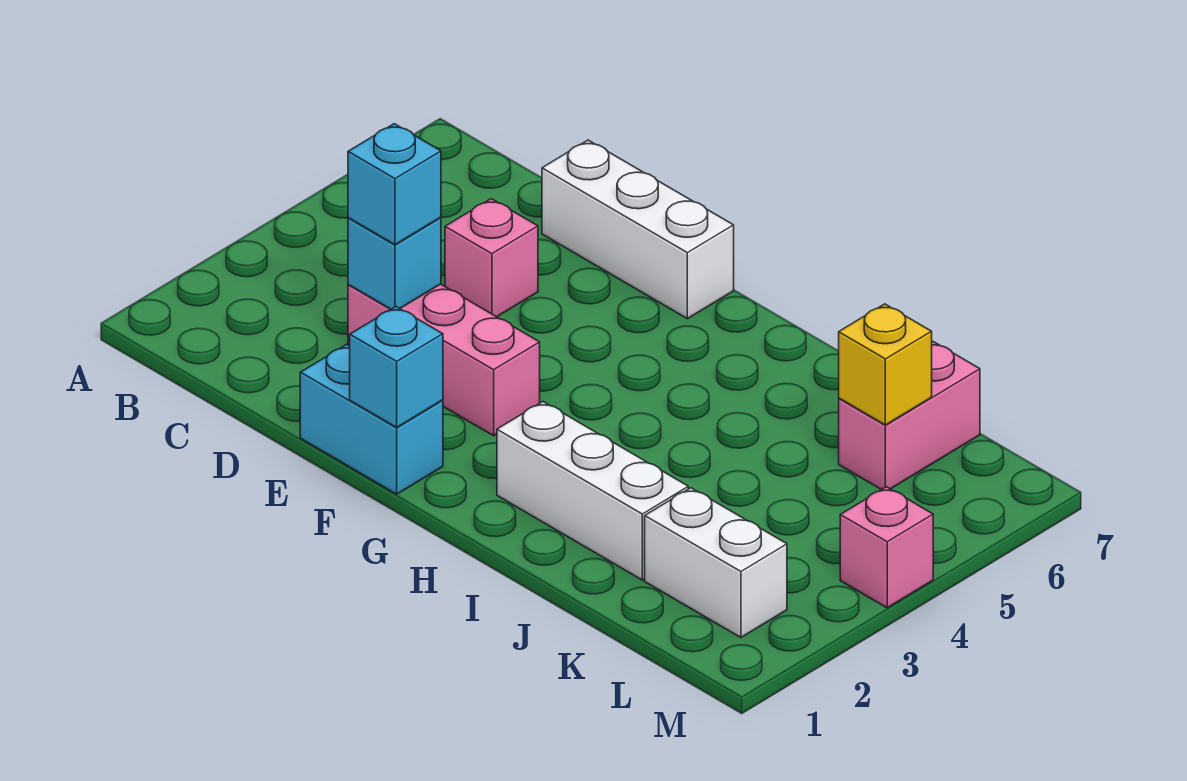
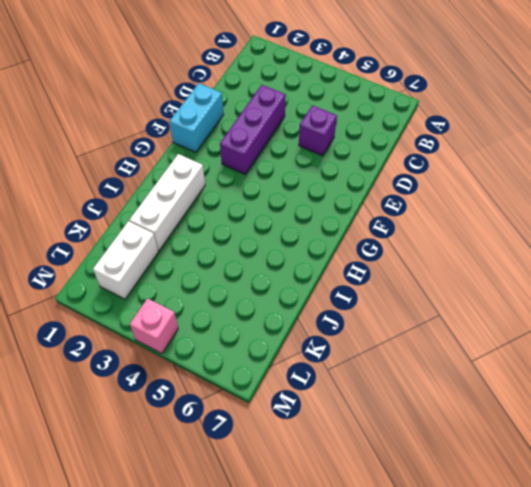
purple brick D3:F3 level 1 -> pink brick D3:F3 level 1
purple brick D5 level 1 -> pink brick D5 level 1
none -> white brick D7:F7 level 1
none -> pink brick K6:K7 level 1
none -> cyan brick D3 level 2

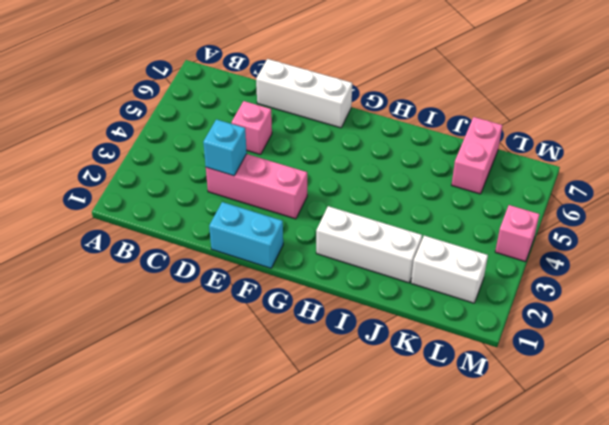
none -> cyan brick F1 level 2
none -> yellow brick K6 level 2
none -> cyan brick D3 level 3

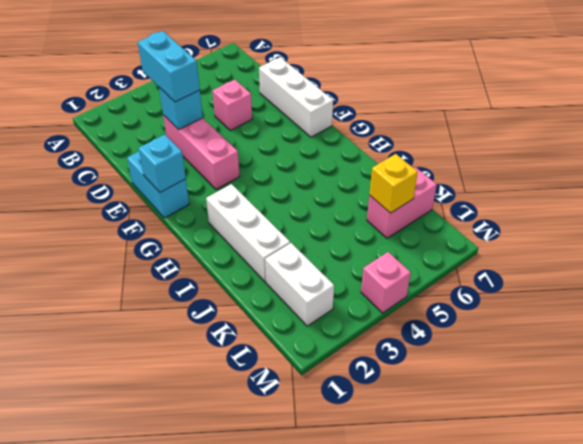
cyan brick C3:D3 level 3 -> cyan brick D3 level 3

